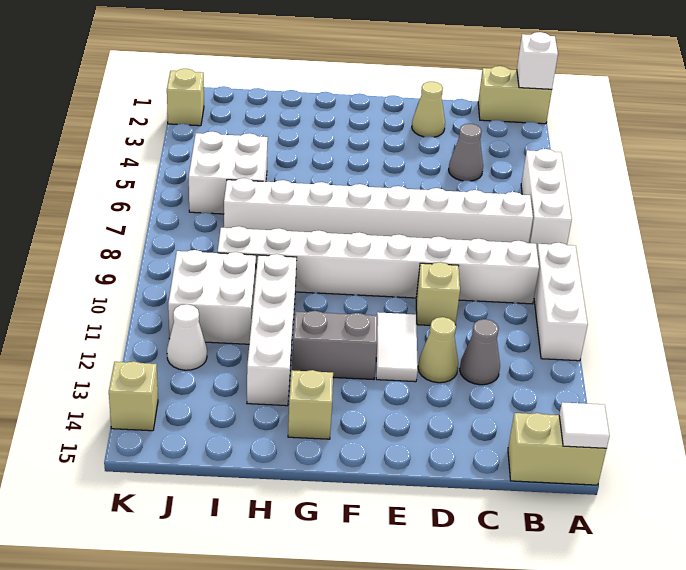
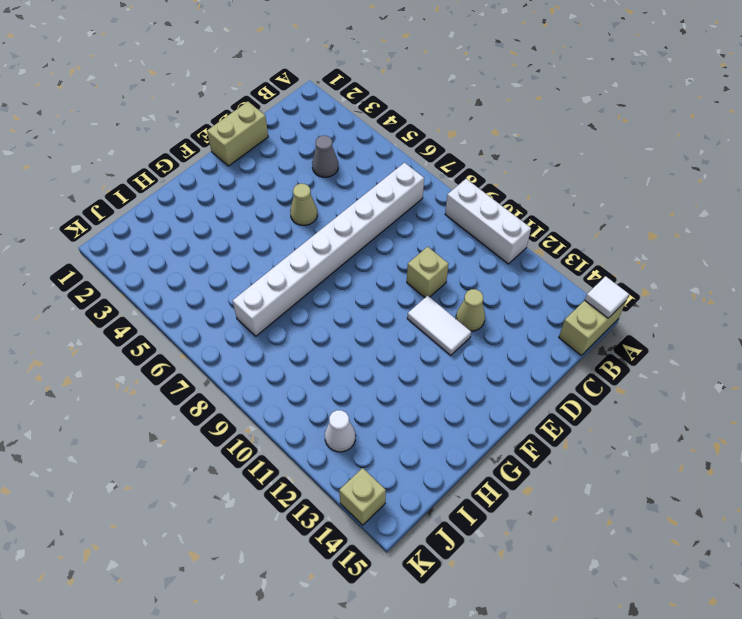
tan brick D1:E1 level 1 -> tan brick A1:B1 level 1
tan cone E5 level 1 -> tan cone D2 level 1
none -> white brick A5:A7 level 1
none -> white brick B9:I9 level 1
none -> grey cone C12 level 1

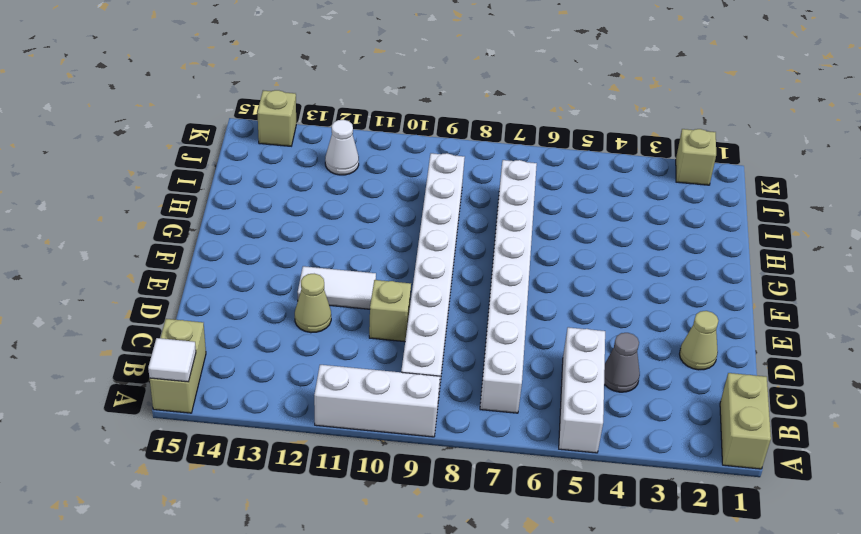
white brick A5:C5 level 1 -> white brick A5:A7 level 1
none -> grey cone C12 level 1
none -> grey brick F12:G12 level 1
none -> tan brick G14 level 1

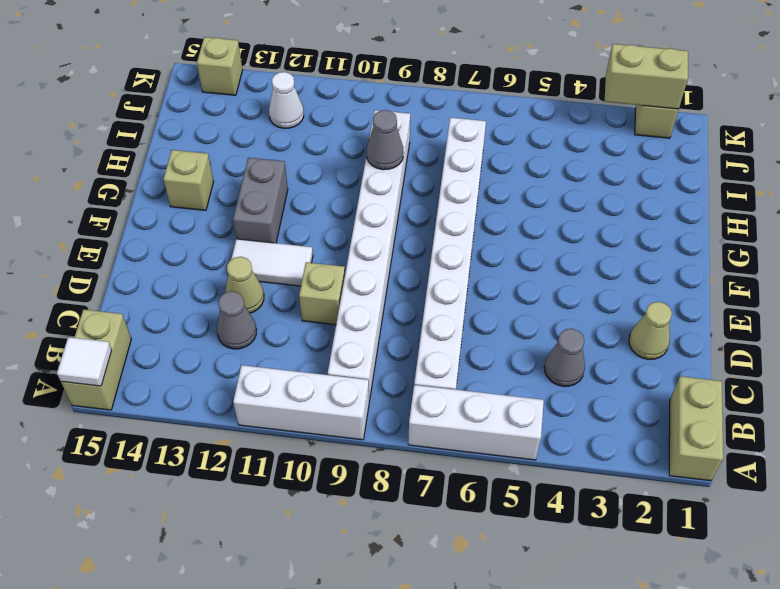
grey cone H9 level 2 -> none
tan brick K2:K3 level 2 -> none
none -> white brick H10:H13 level 1
none -> white brick I5:J6 level 1
none -> white brick I10:J11 level 1

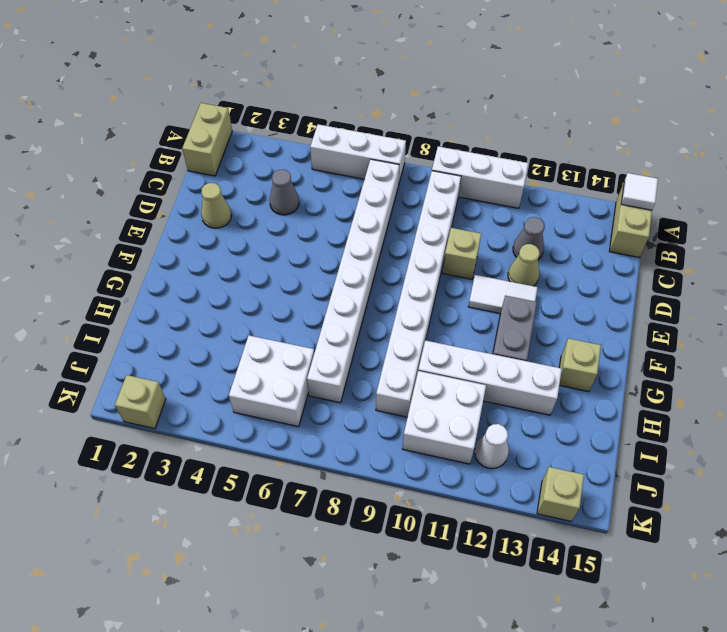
none -> white brick A1 level 2

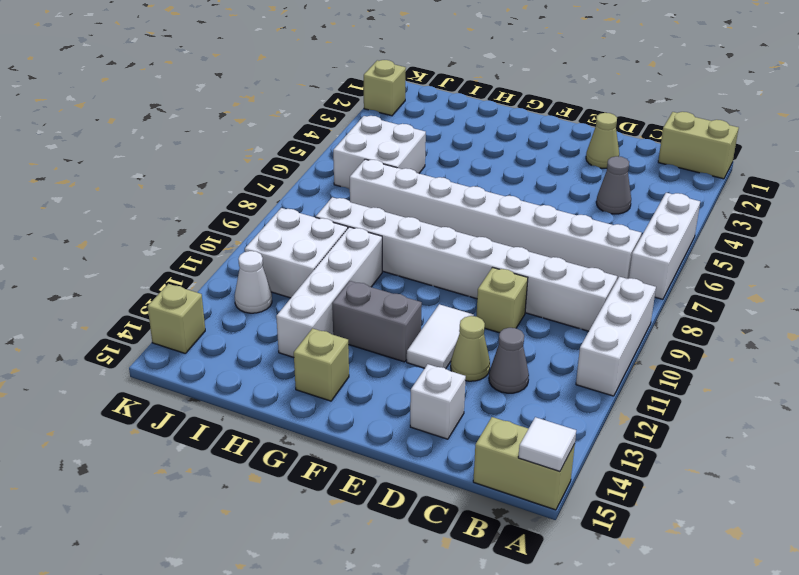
white brick D14 level 1 -> white brick A1 level 2

